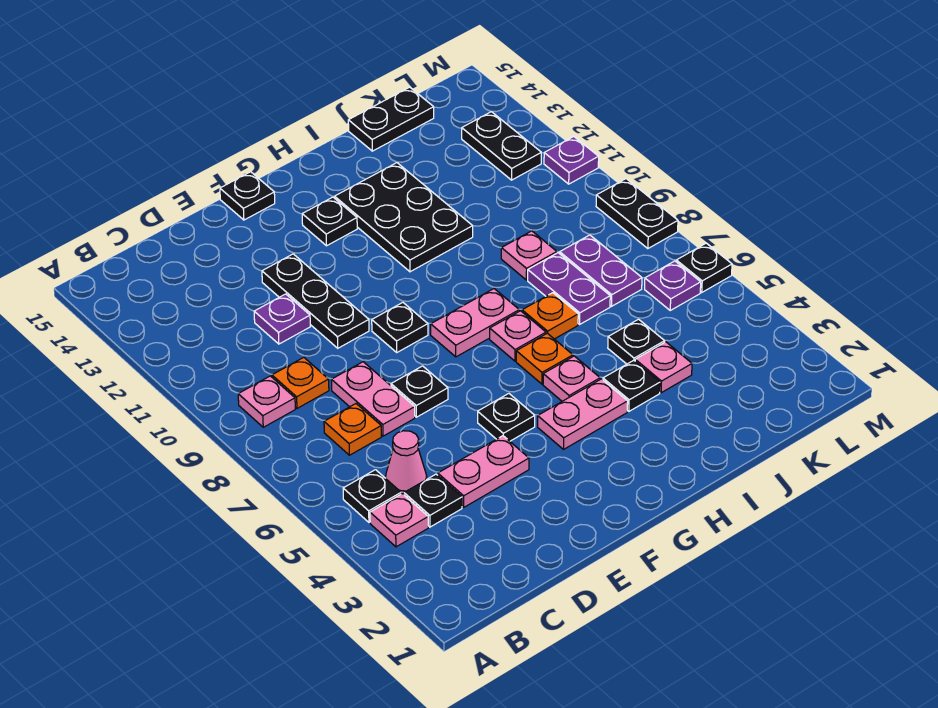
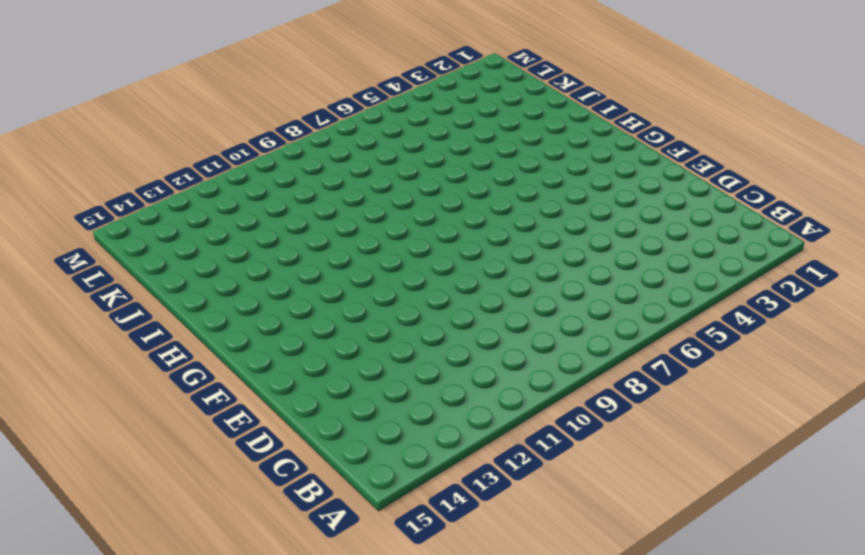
none -> pink plate B4 level 1
none -> black plate B5 level 1
none -> pink plate B9 level 1
none -> black plate C4 level 1

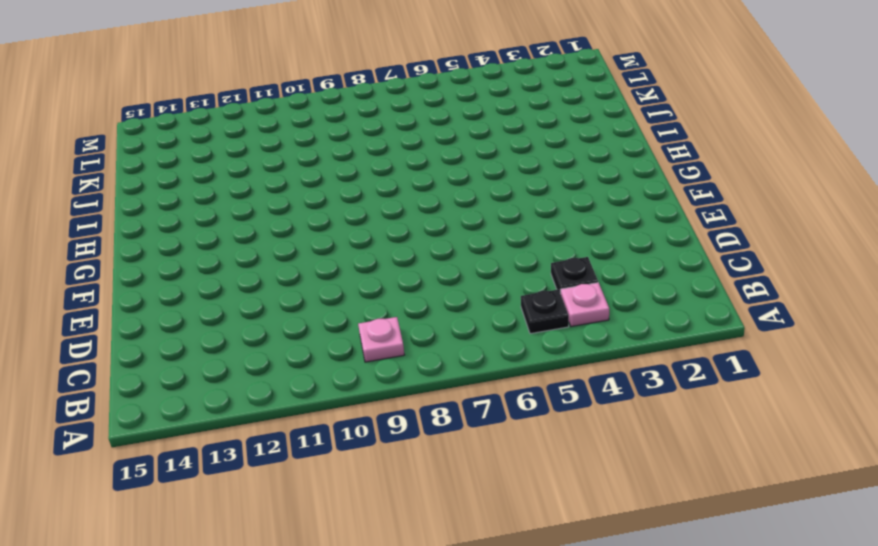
none -> pink cone C5 level 1
none -> orange plate C7 level 1
none -> orange plate C9 level 1
none -> pink plate D4:E4 level 1

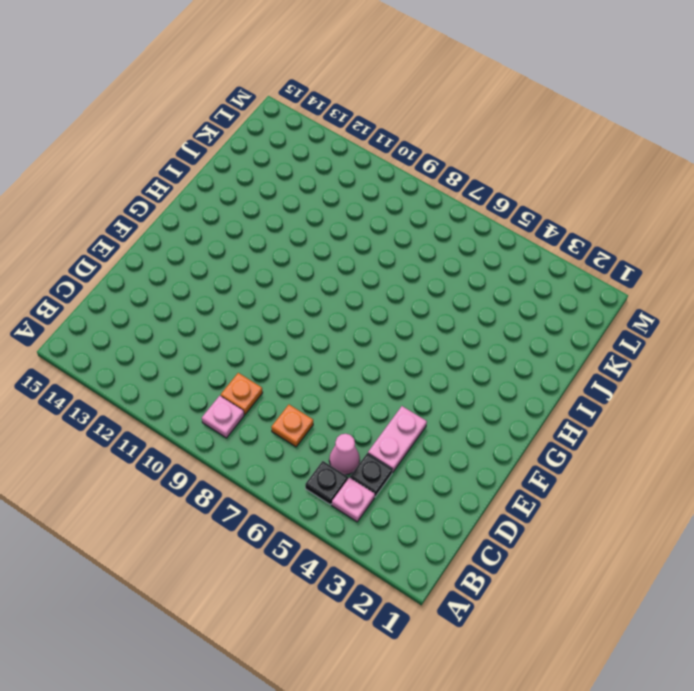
none -> pink plate D7:D8 level 1
none -> purple plate D11 level 1
none -> black plate E7 level 1
none -> black plate E10:E12 level 1

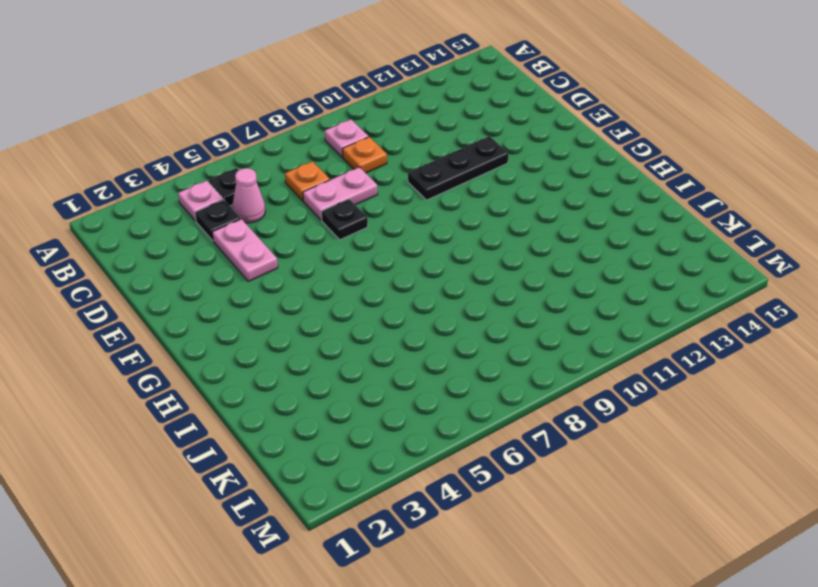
none -> purple plate D11 level 1
none -> black plate F5 level 1
none -> black plate F9 level 1
none -> black plate F15 level 1

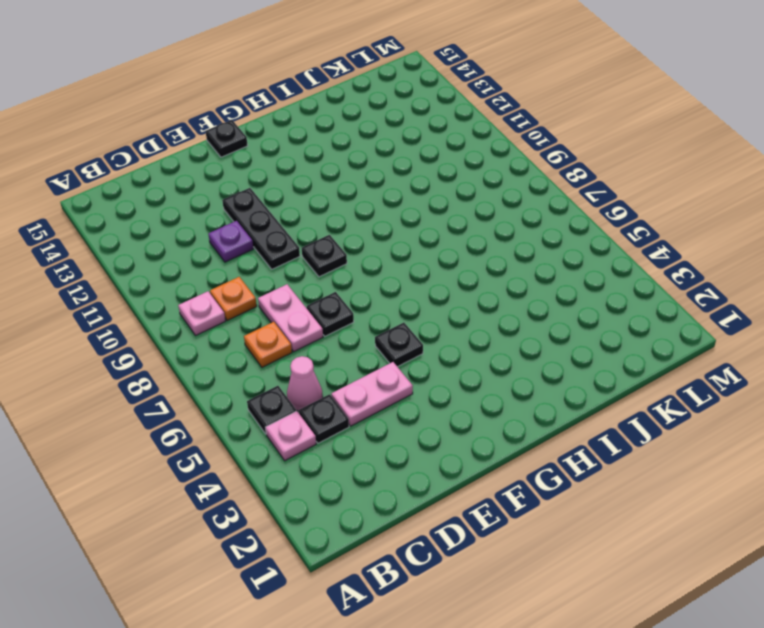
none -> pink plate G4:H4 level 1
none -> pink plate G8:H8 level 1
none -> black plate G13 level 1
none -> pink plate H5 level 1

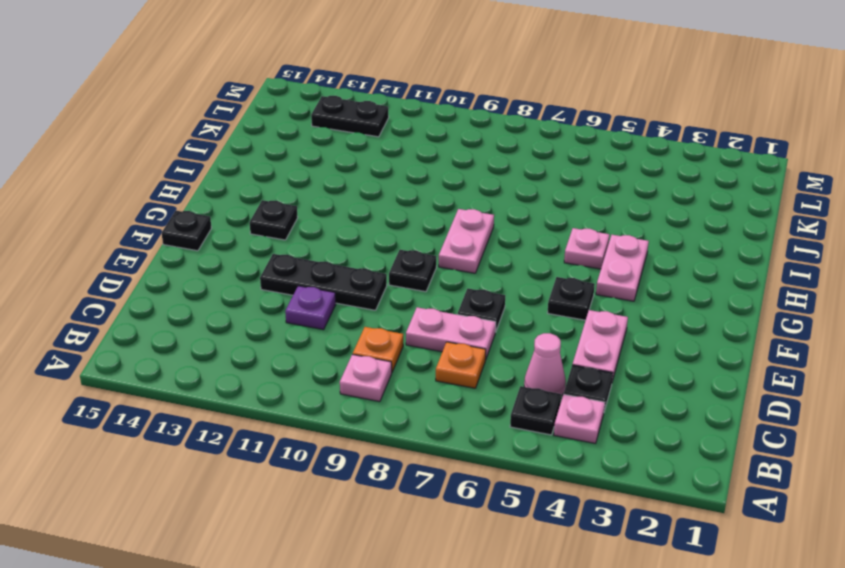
none -> orange plate H6 level 1
none -> pink plate H7 level 1
none -> black plate H11:I13 level 1
none -> black plate I4 level 1

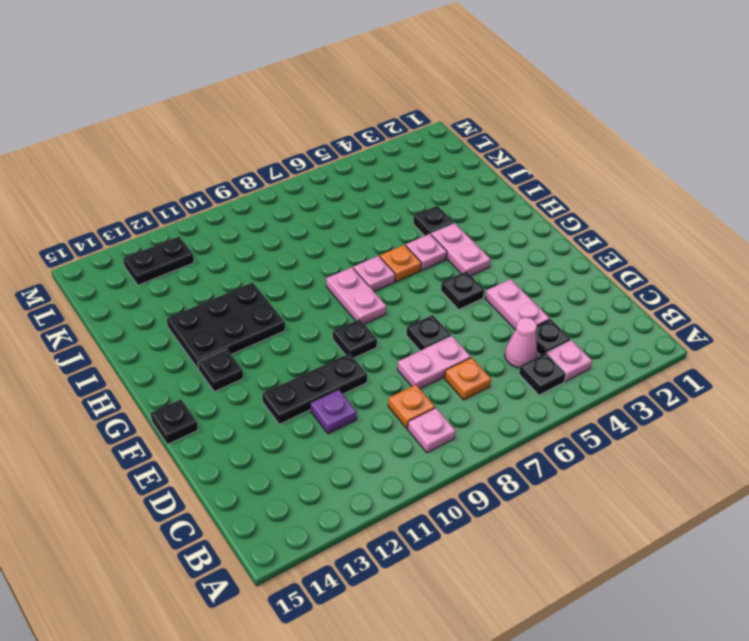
none -> orange plate I7 level 1
none -> pink plate J4 level 1
none -> black plate J5 level 1
none -> purple plate J7:J8 level 1

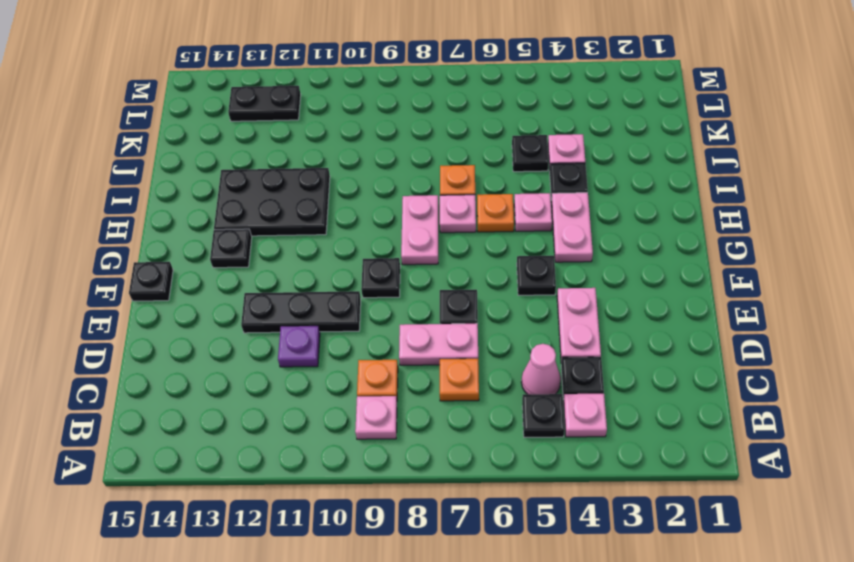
none -> purple plate J7:J8 level 1
none -> pink plate J9 level 1
none -> black plate J15:K15 level 1
none -> purple plate K7:K8 level 1

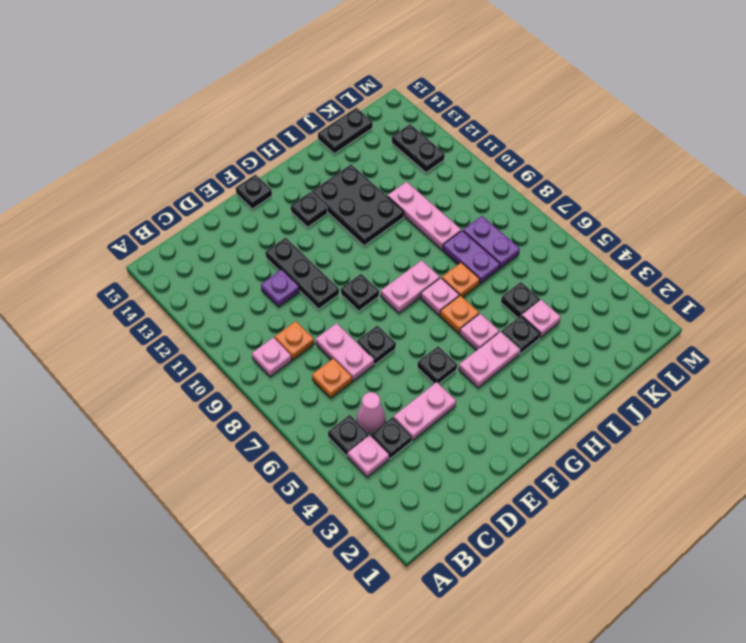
pink plate J9:J11 level 1 -> pink plate J9 level 1
none -> purple plate L6 level 1
none -> black plate M6 level 1
none -> black plate M8:M9 level 1
none -> purple plate M11 level 1

